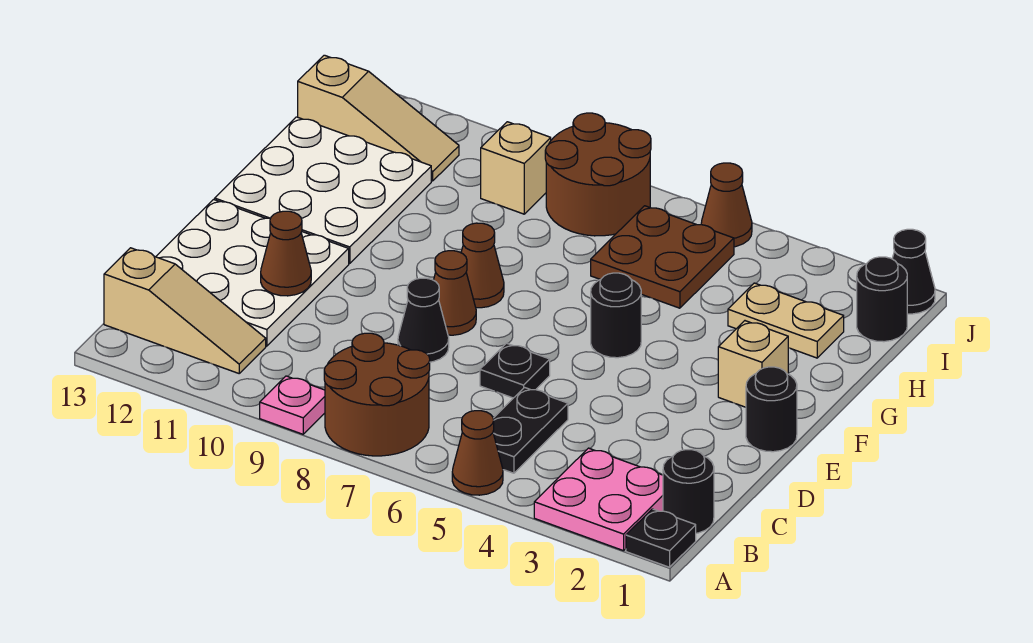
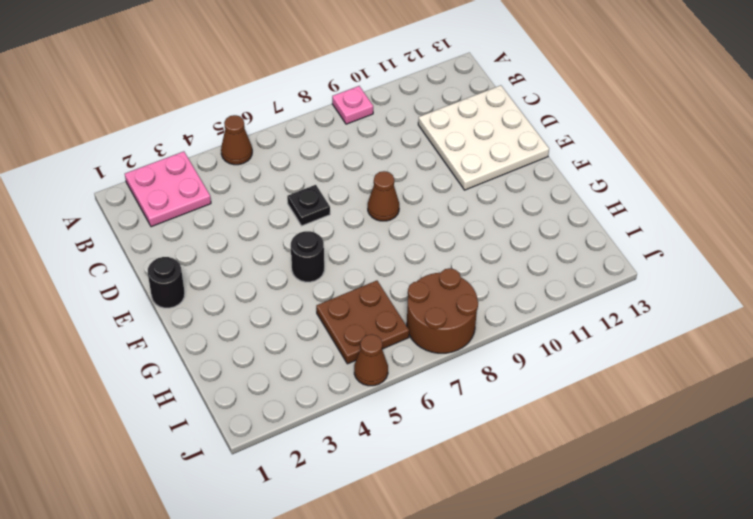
none -> black plate A1 level 1
none -> brown round brick A7:B8 level 1
none -> black round brick B1 level 1

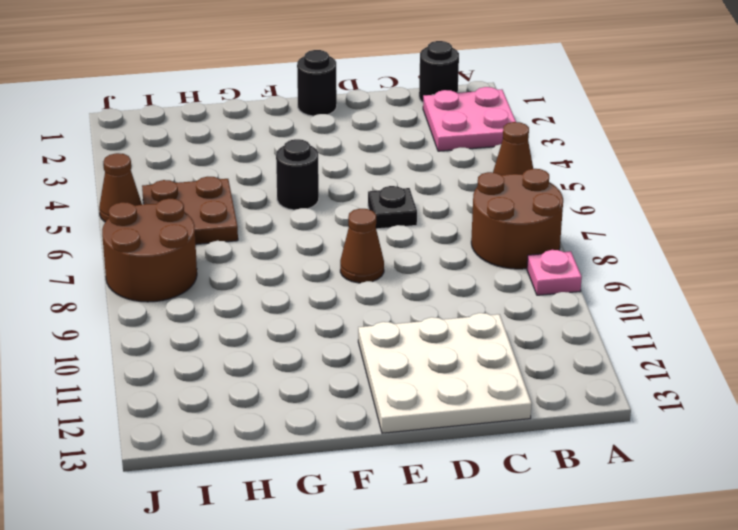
none -> black plate A1 level 1
none -> black plate B5:C5 level 1
none -> tan slope B11:B13 level 1 top 13

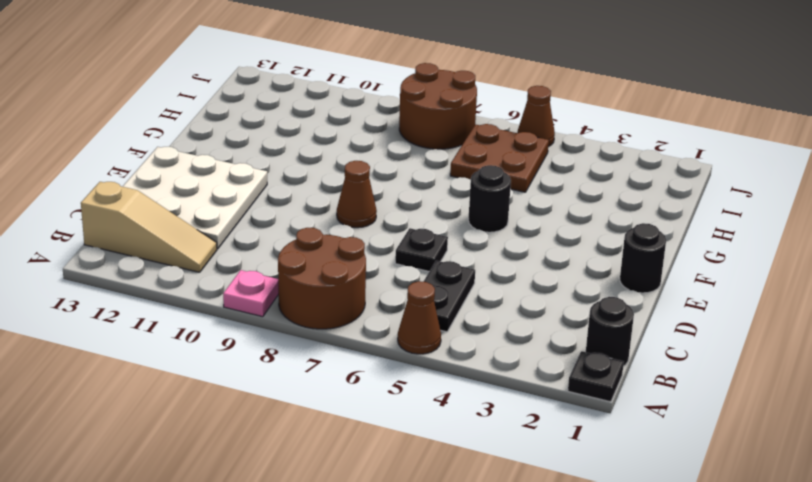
none -> pink plate A2:B3 level 1
none -> black cone D8 level 1
none -> tan brick F2 level 1

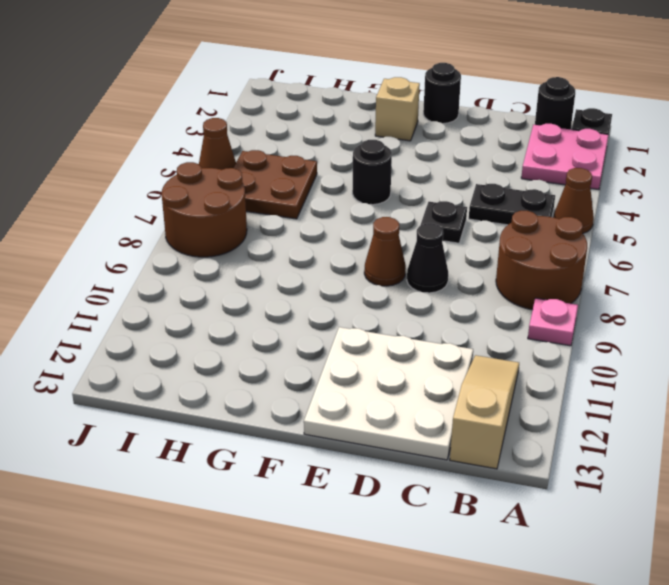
none -> brown cone F8 level 1
none -> white plate F11:H13 level 1
none -> tan plate H2:H3 level 1

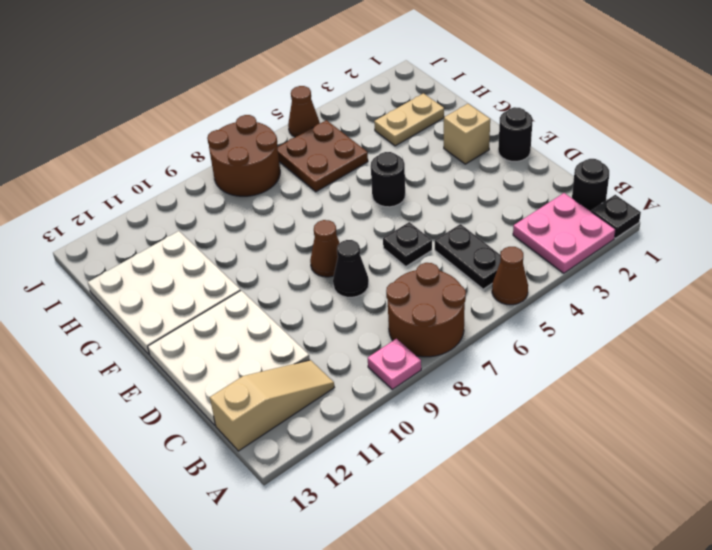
none -> brown cone F8 level 1
none -> black round brick I1 level 1
none -> tan brick I9 level 1

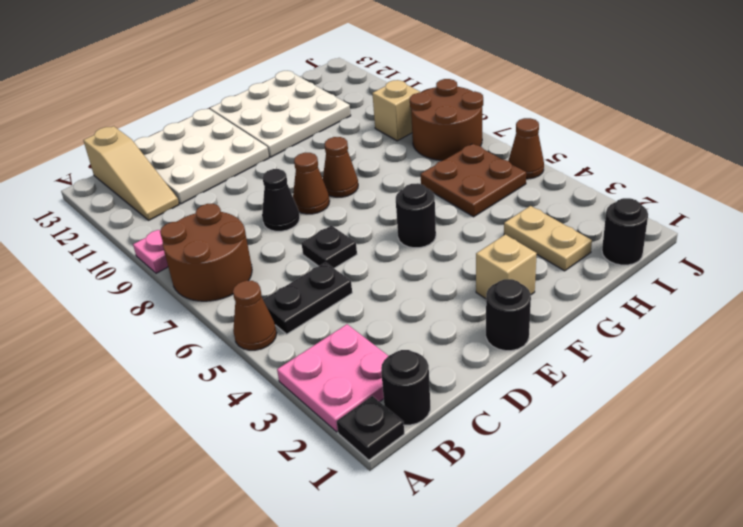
none -> tan slope I11:I13 level 1 top 13
none -> black cone J1 level 1
none -> brown cone D11 level 2

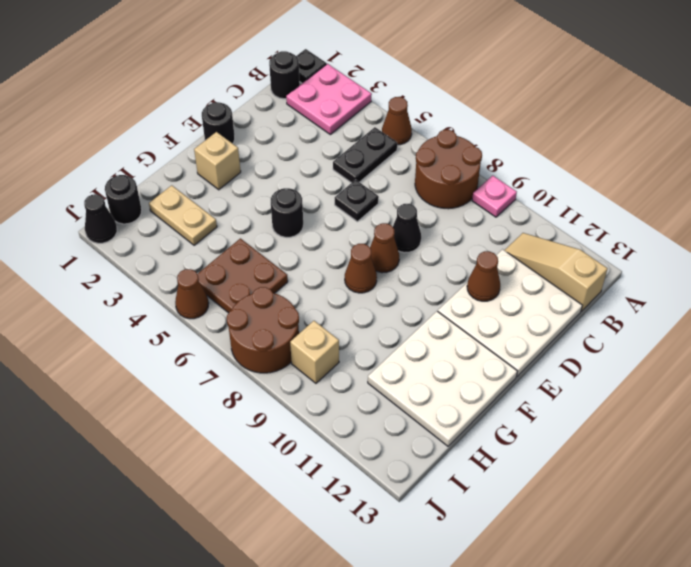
none -> tan slope I11:I13 level 1 top 13

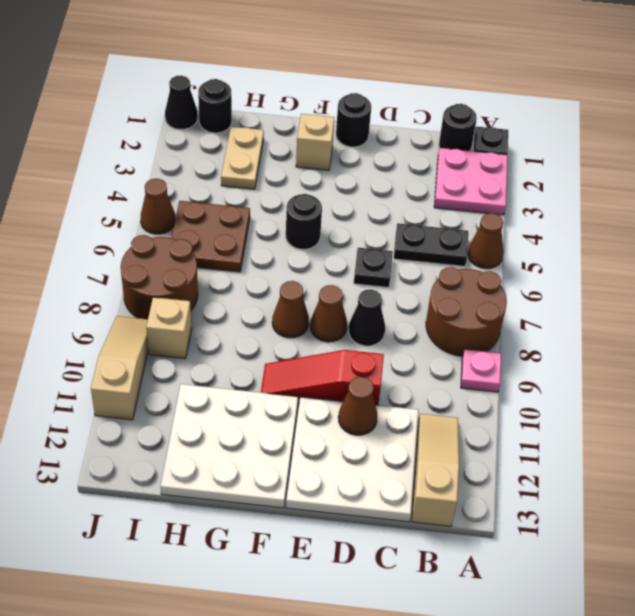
red slope D10:F10 level 1 top D -> none
tan slope J9:J11 level 1 top 11 -> tan slope I11:I13 level 1 top 13

